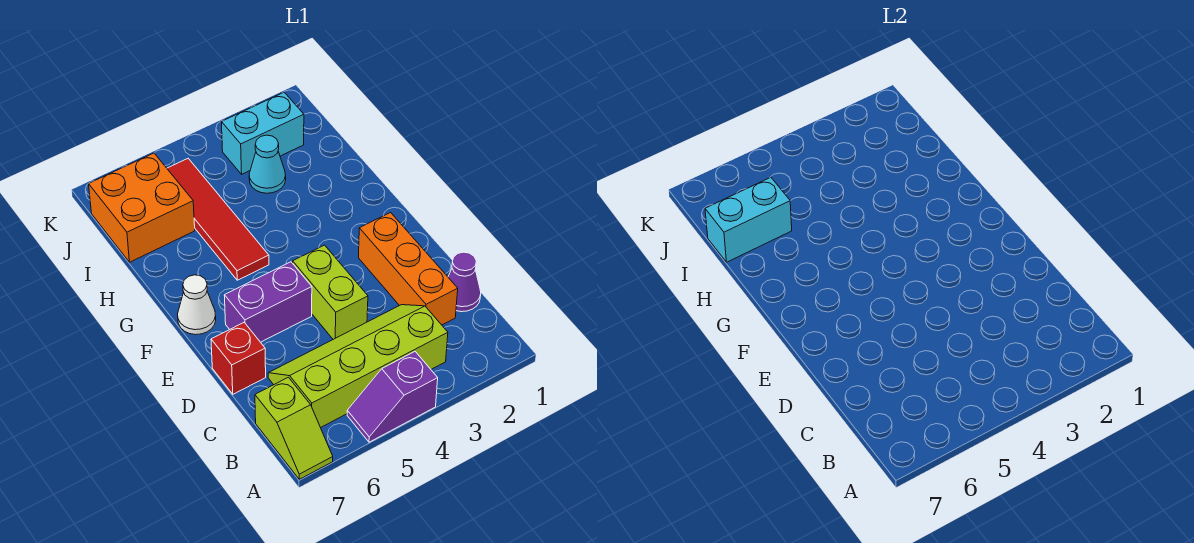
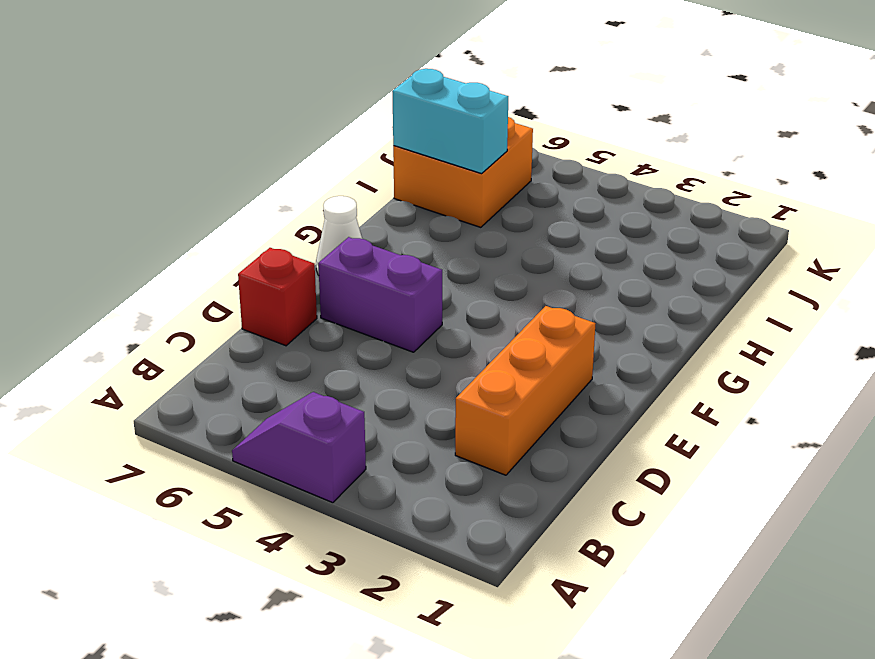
none -> lime slope A7:B7 level 1 top B
none -> lime slope B3:C6 level 1 top B
none -> purple cone C1 level 1

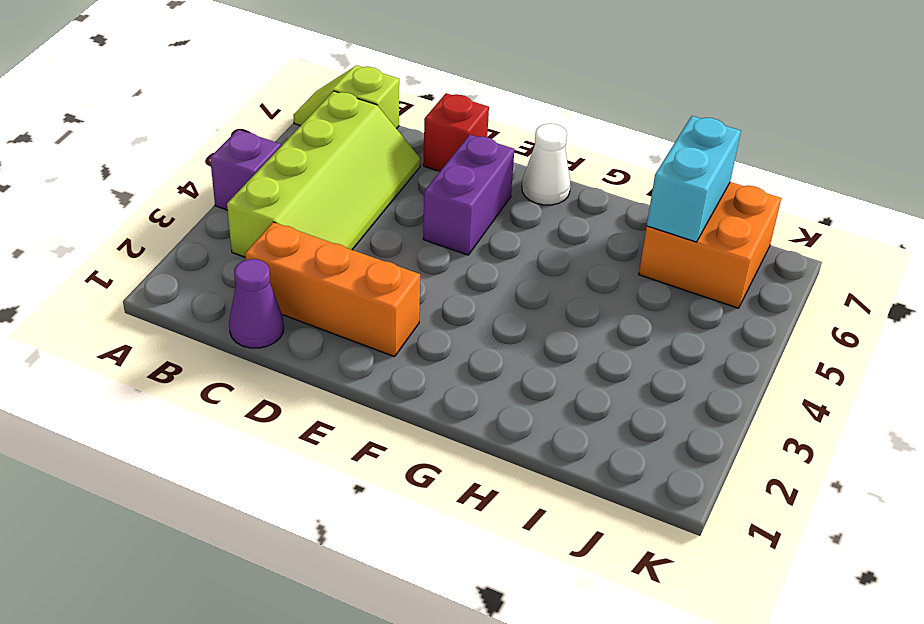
none -> lime brick D4:E4 level 1
none -> red tile G5:J5 level 1
none -> cyan cone I3 level 1

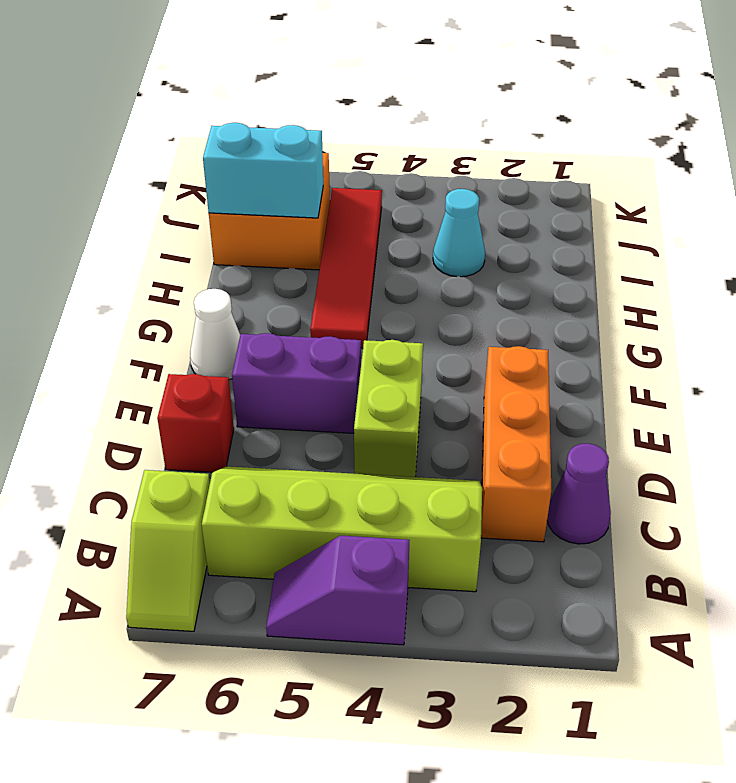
none -> cyan brick J2:J3 level 1

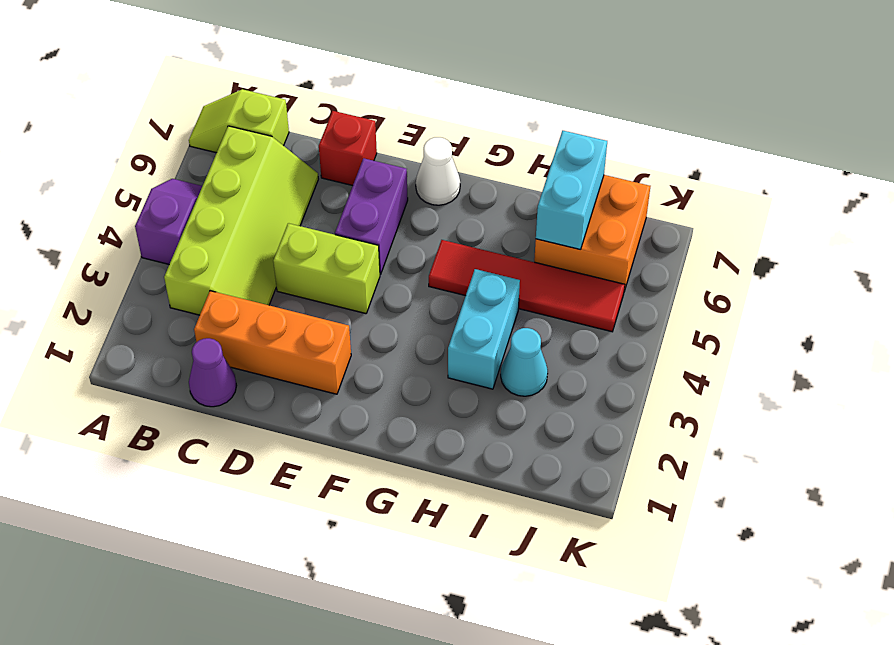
cyan brick H3:H4 level 1 -> cyan brick J2:J3 level 1

